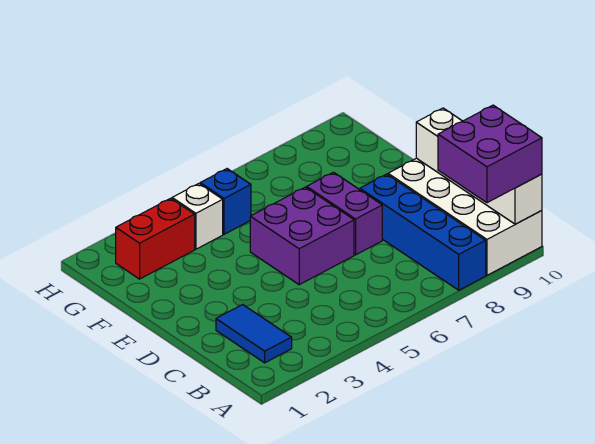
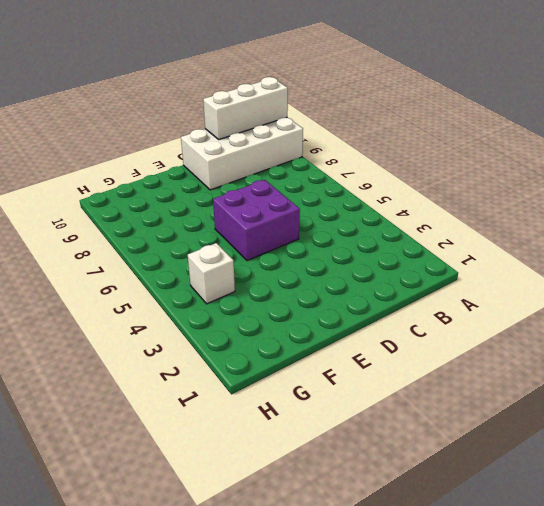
white brick A10:C10 level 2 -> white brick A10:D10 level 2
none -> blue brick A8:D8 level 1
none -> blue tile B2:C2 level 1

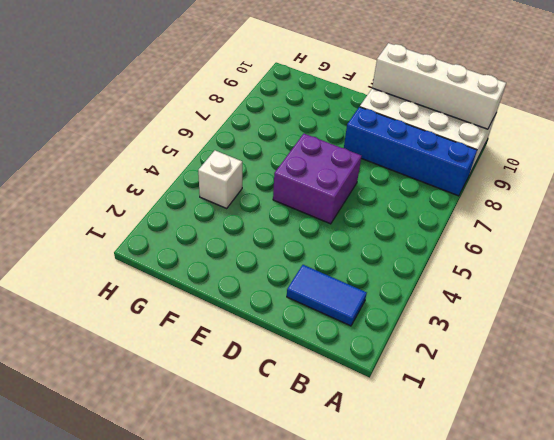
none -> purple brick D7:E7 level 1
none -> red brick G2:G3 level 1

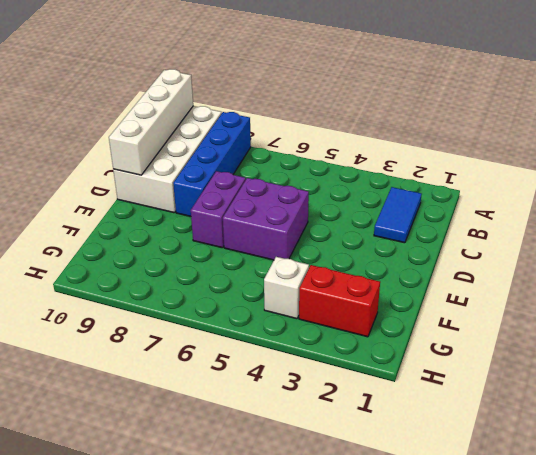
none -> blue brick G5 level 1
none -> purple brick A9:B10 level 3

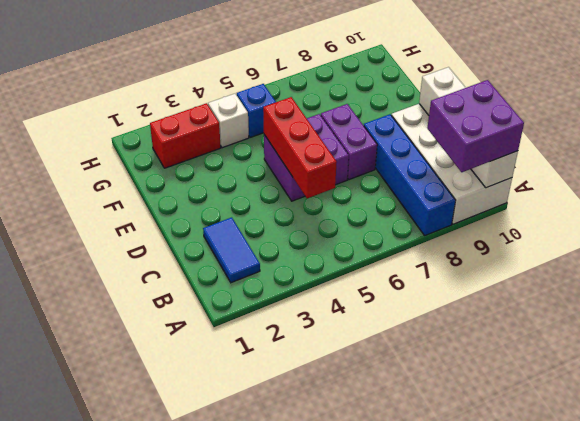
red brick C5:E5 level 2 -> none

